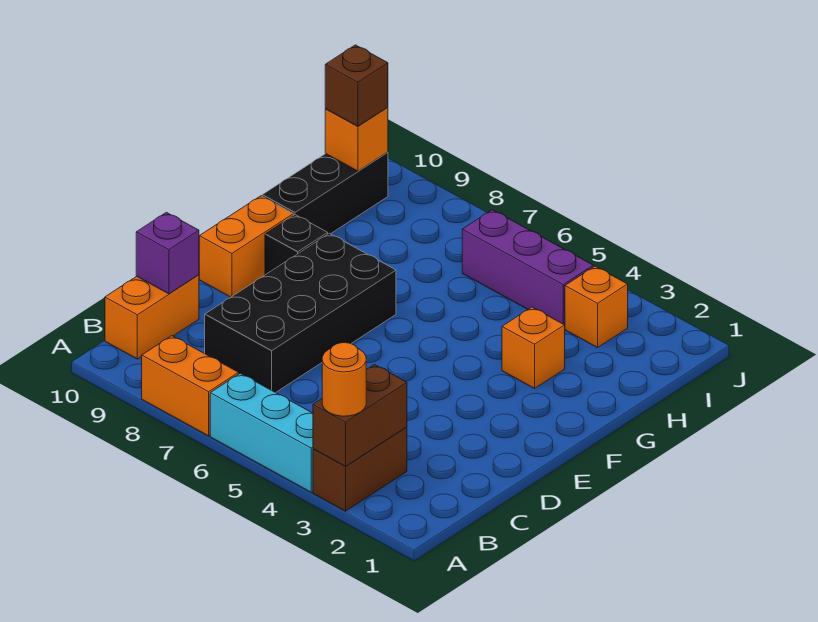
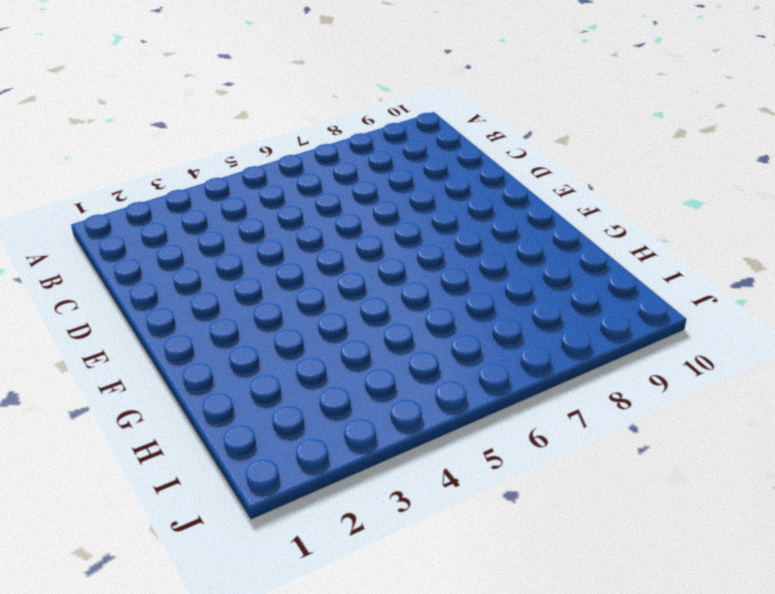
none -> brown brick A3:B3 level 1
none -> cyan brick A4:A6 level 1
none -> orange brick A7:A8 level 1

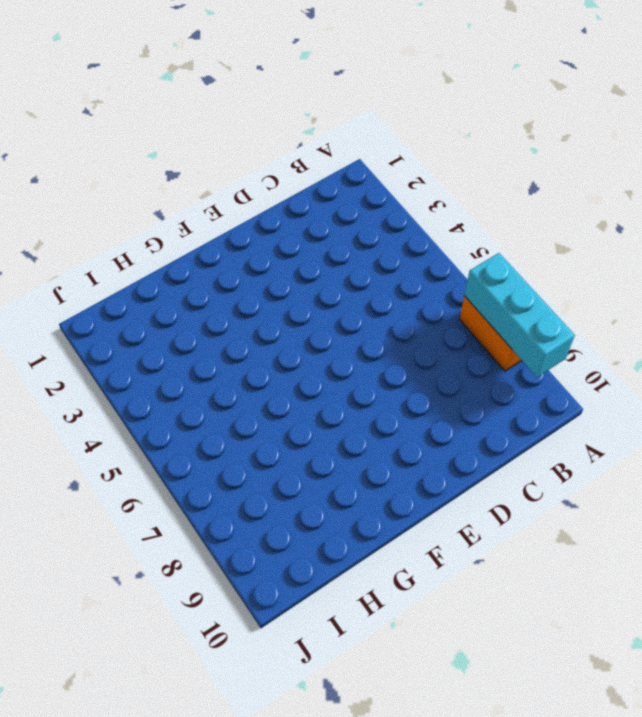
cyan brick A7:A9 level 2 -> cyan brick A4:A6 level 1
none -> brown brick A3:B3 level 1
none -> orange brick B10:C10 level 1
none -> black brick C7:F8 level 1

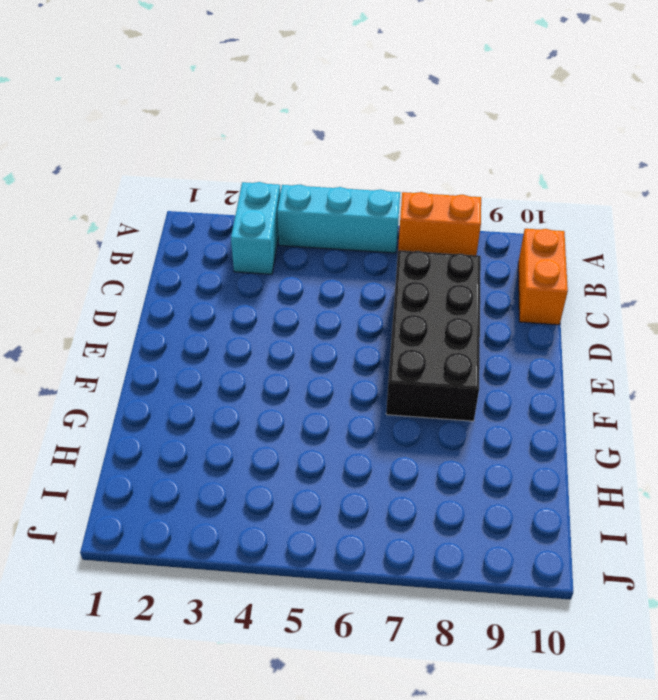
cyan brick A3:B3 level 1 -> brown brick A3:B3 level 1
none -> orange brick E10:F10 level 1
none -> black brick F9 level 1
none -> orange brick G3 level 1

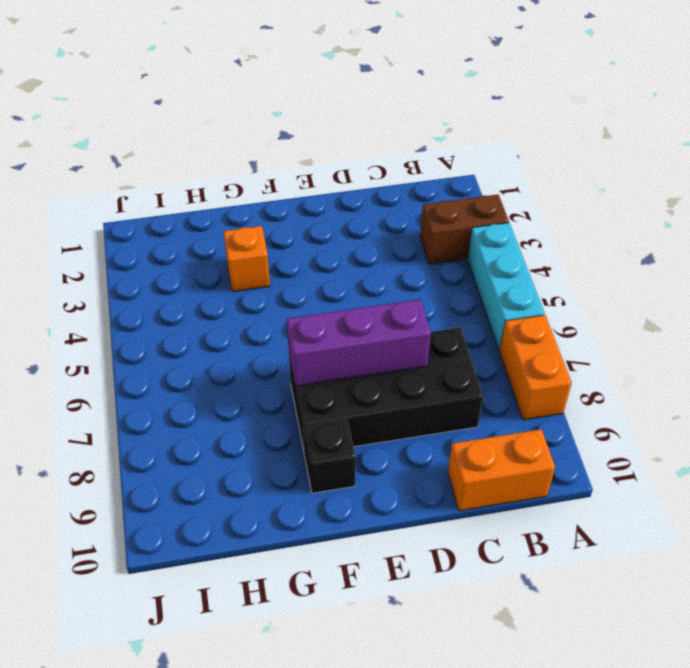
purple brick D7:F7 level 2 -> purple brick I4:I6 level 1
none -> orange brick E10:F10 level 1
none -> black brick G10:I10 level 1
none -> orange brick I3 level 1

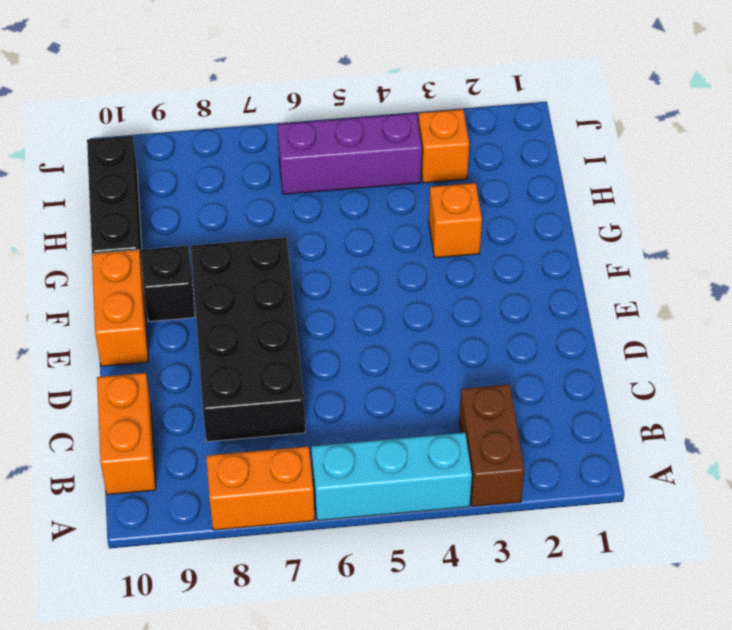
none -> brown brick A3:B3 level 2
none -> purple brick C10 level 2
none -> orange brick I10 level 2

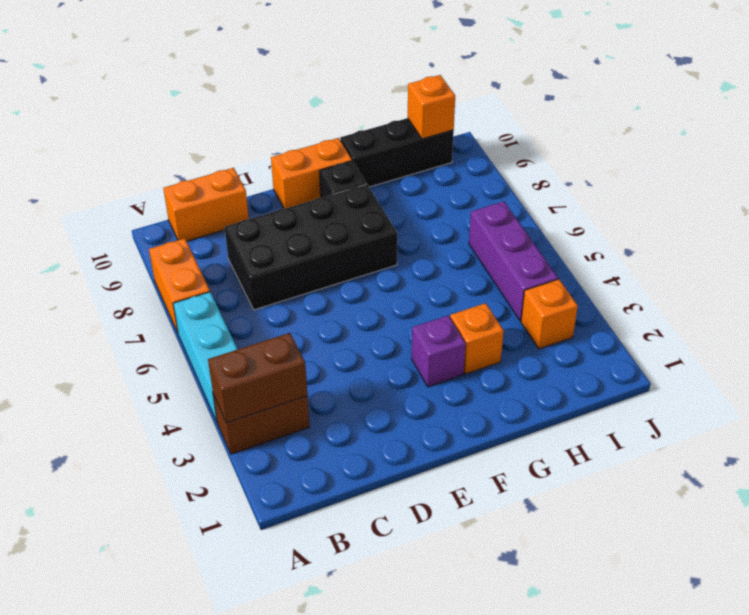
purple brick F3 level 1 -> purple brick C10 level 2
none -> orange round brick A3 level 3
none -> brown brick I10 level 3

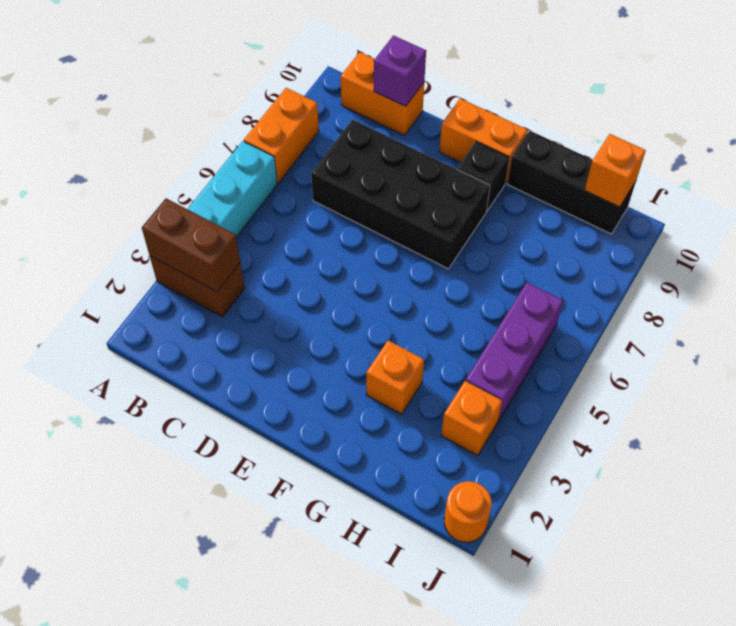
orange round brick J1 level 1 -> orange round brick A3 level 3
none -> brown brick I10 level 3

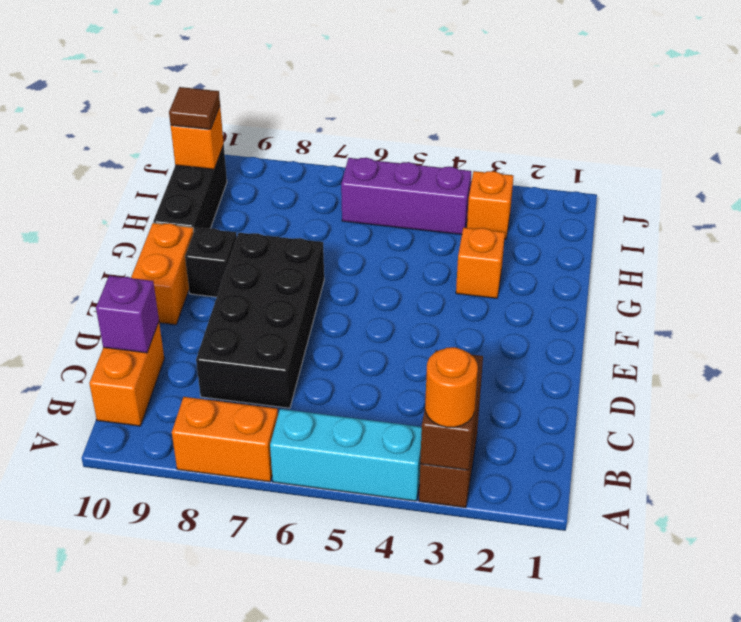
brown tile I10 level 3 -> brown brick I10 level 3

